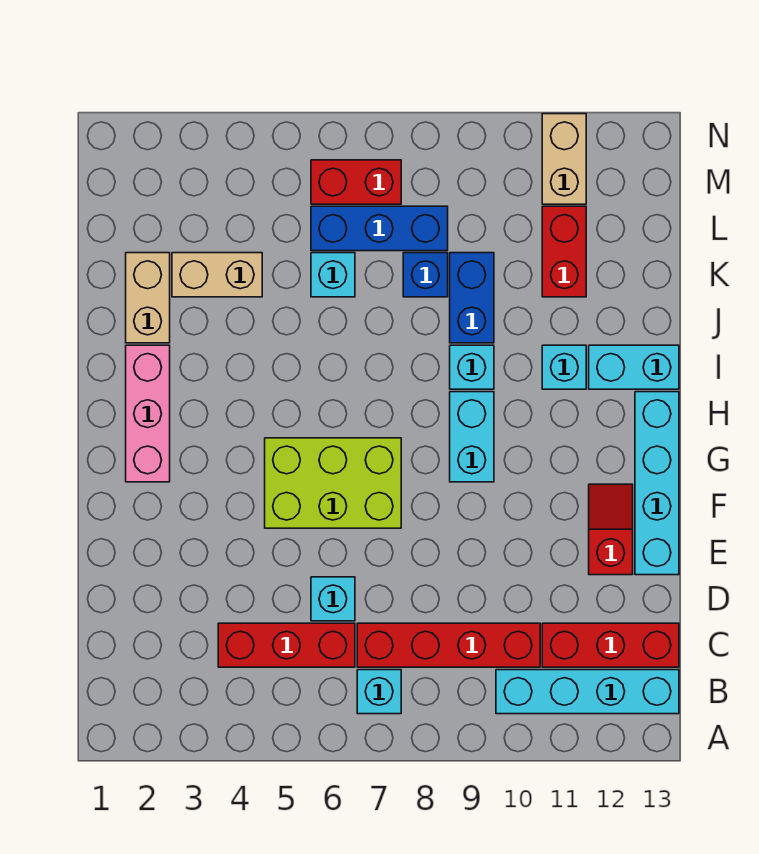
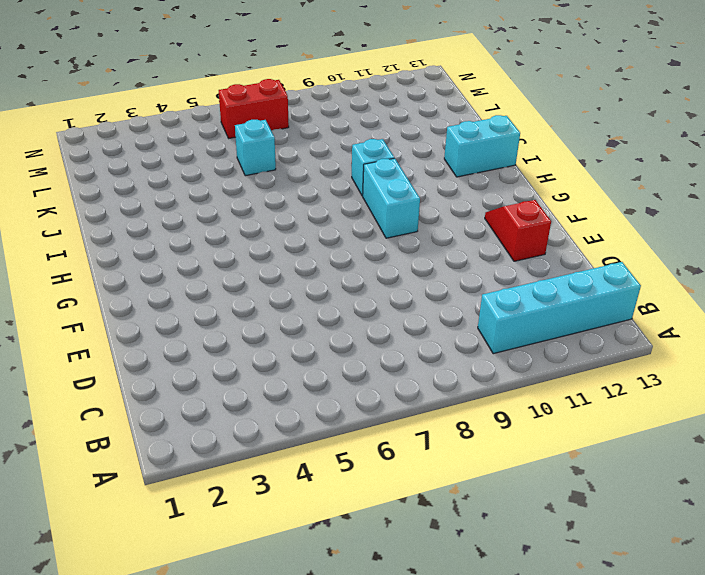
none -> cyan brick B7 level 1
none -> red brick C4:C6 level 1
none -> red brick C7:C10 level 1

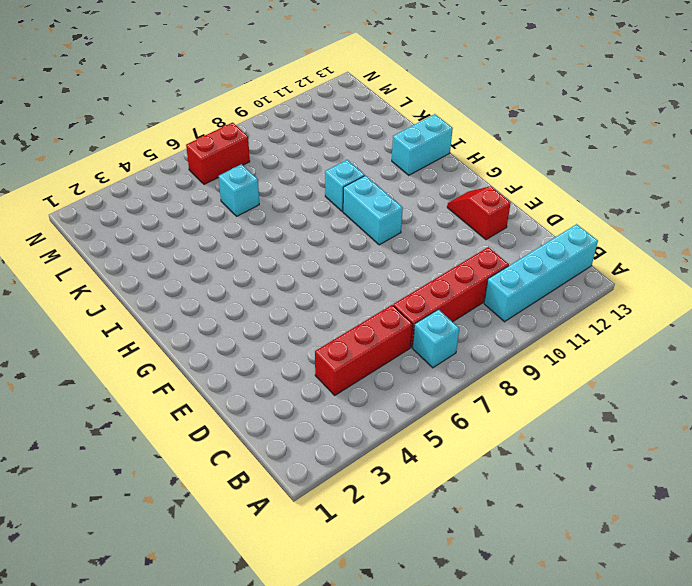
none -> red brick C11:C13 level 1
none -> cyan brick D6 level 1
none -> cyan brick E13:H13 level 1

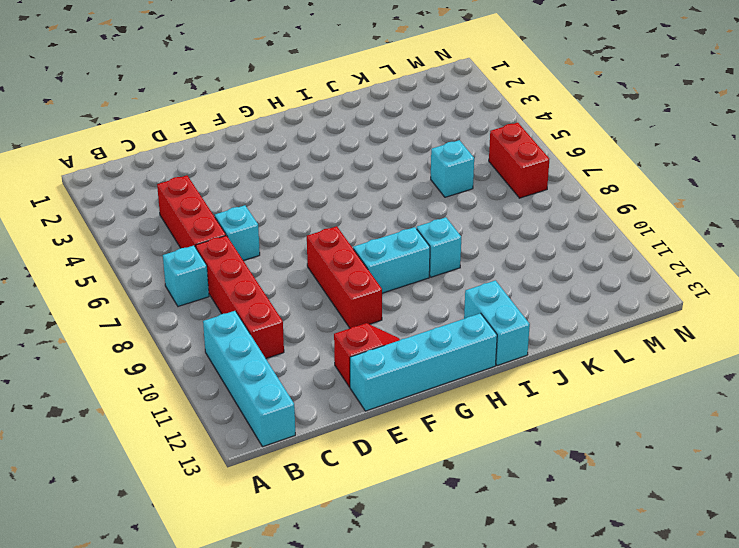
red brick F8:F10 level 1 -> red brick C11:C13 level 1
none -> lime brick F5:G7 level 1
none -> pink brick G2:I2 level 1
none -> cyan brick I11 level 1

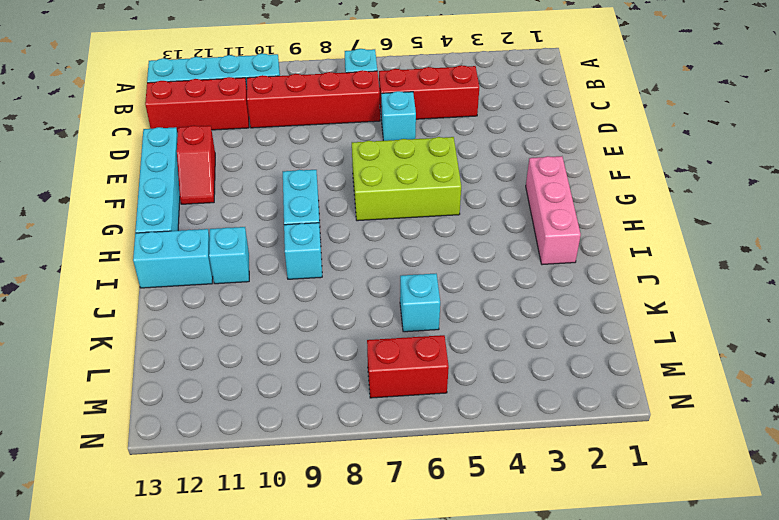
none -> tan brick J2:K2 level 1
none -> blue brick J9:K9 level 1
none -> tan brick K3:K4 level 1

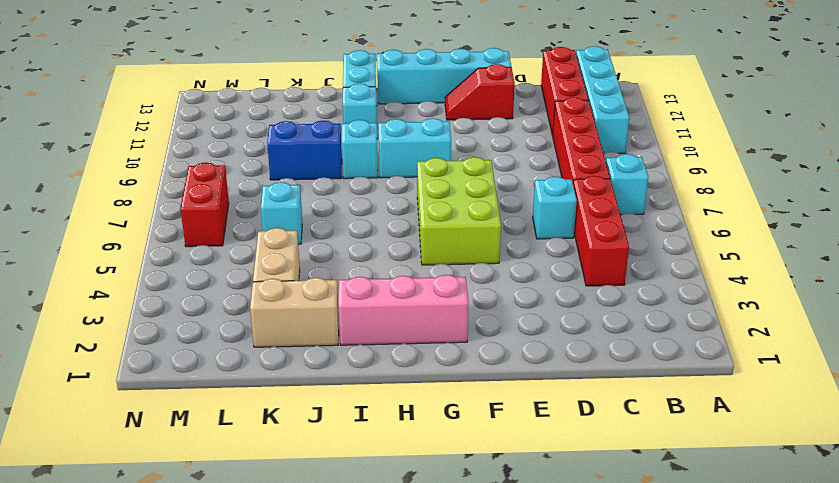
none -> blue brick K8 level 1
none -> red brick K11:L11 level 1
none -> blue brick L6:L8 level 1

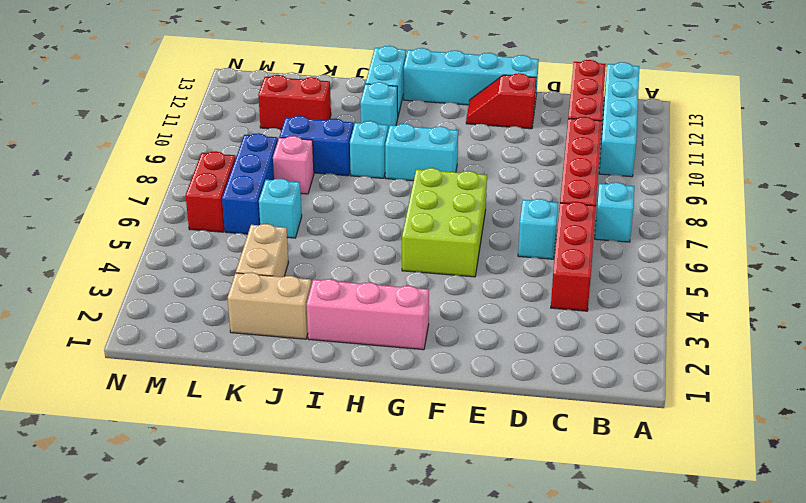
pink brick K8 level 1 -> blue brick K8 level 1
none -> tan brick M11:N11 level 1

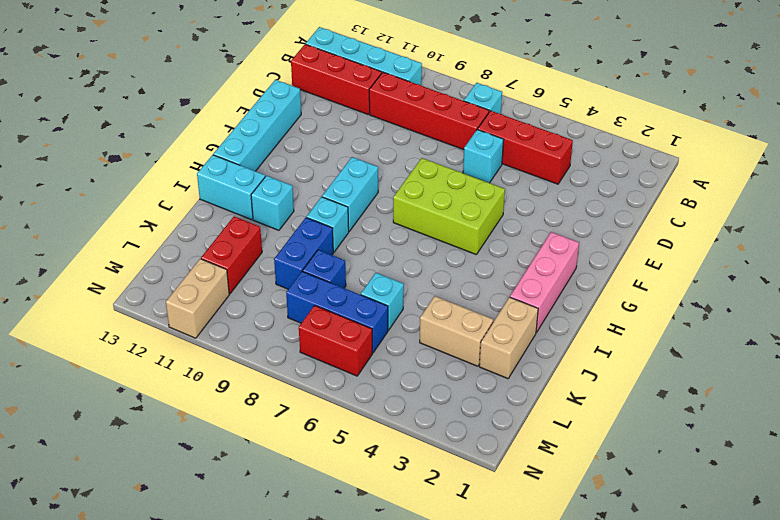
none -> red slope E12:F12 level 1 top E

